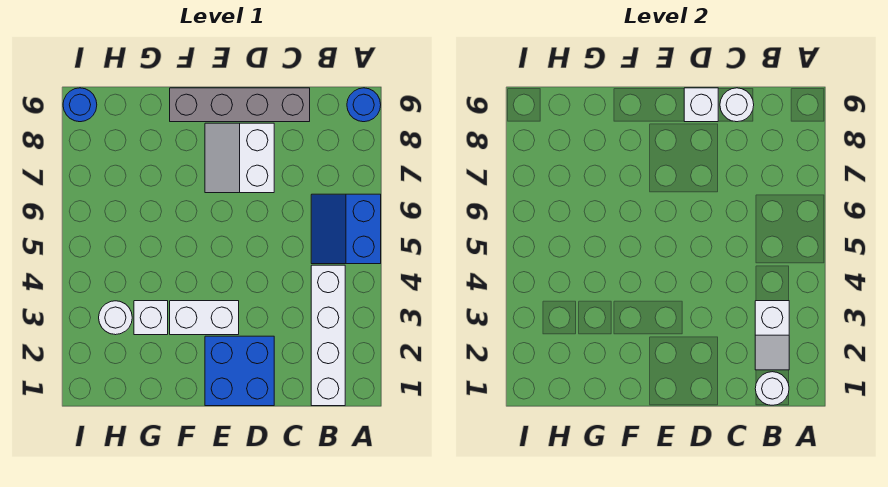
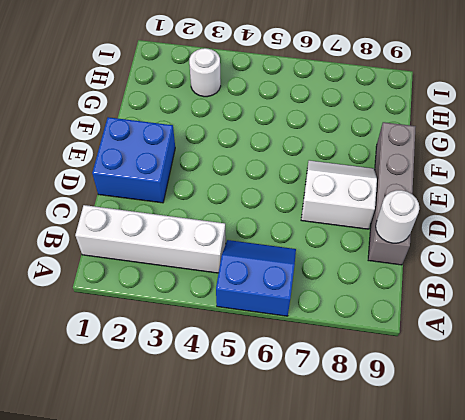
none -> blue round brick A9 level 1
none -> white brick E3:F3 level 1
none -> white brick G3 level 1

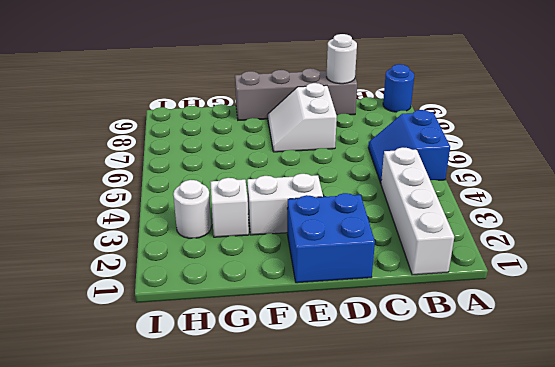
none -> blue round brick I9 level 1
none -> white round brick B1 level 2
none -> white slope B2:B3 level 2 top 3

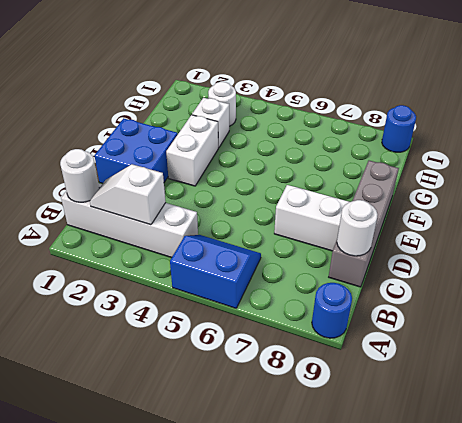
none -> white brick D9 level 2

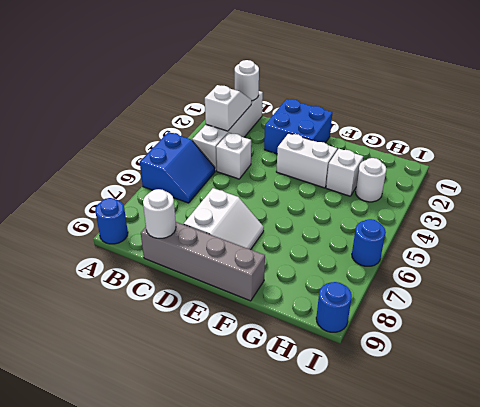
white brick C4 level 1 -> white brick D9 level 2
blue round brick I6 level 1 -> none

